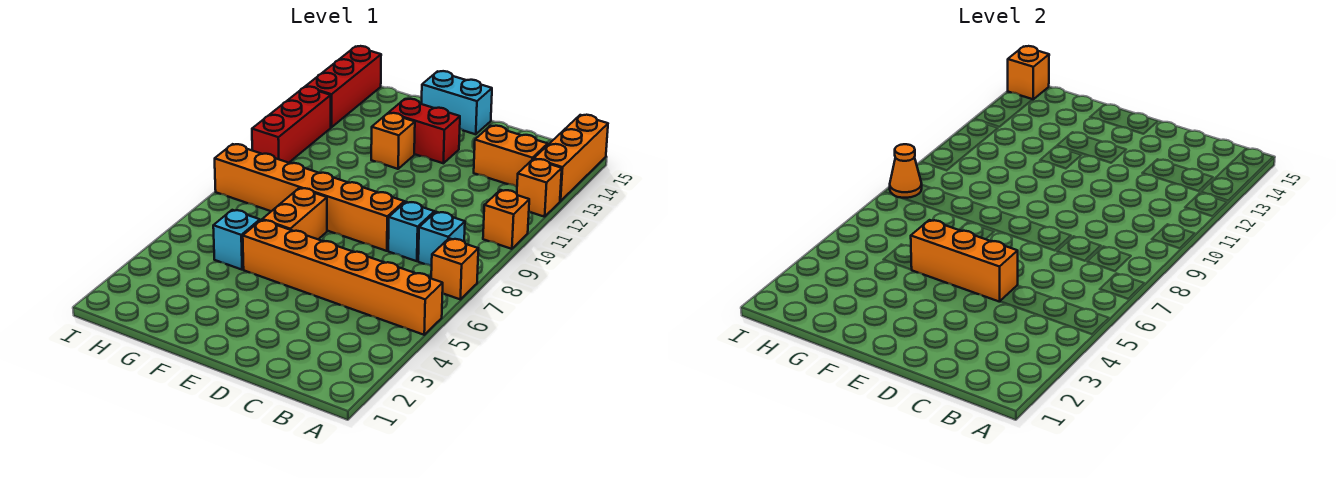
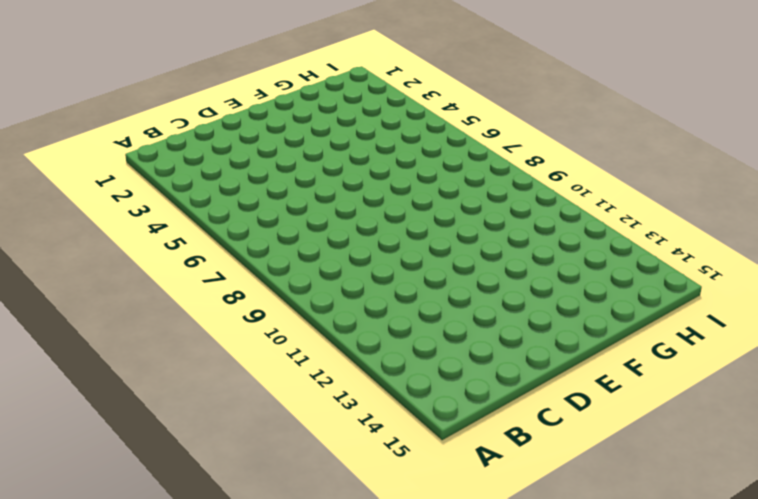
none -> orange brick A5:F5 level 1
none -> orange brick A7 level 1
none -> orange brick A10 level 1

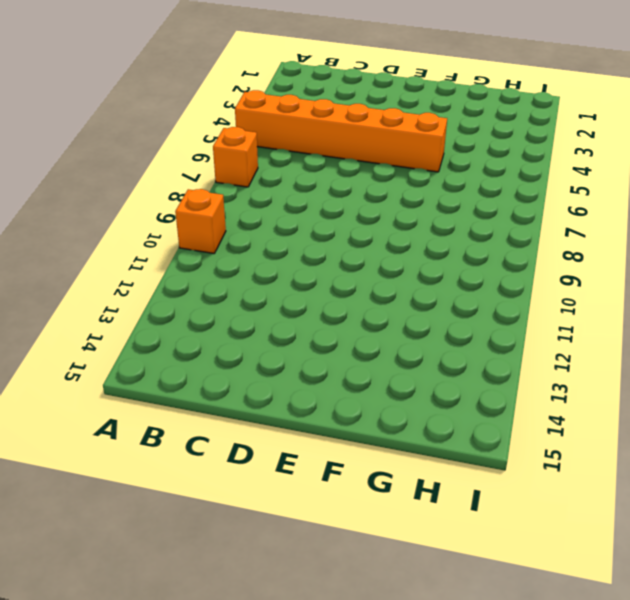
none -> orange brick A12 level 1
none -> orange brick A13:A15 level 1
none -> cyan brick B8 level 1

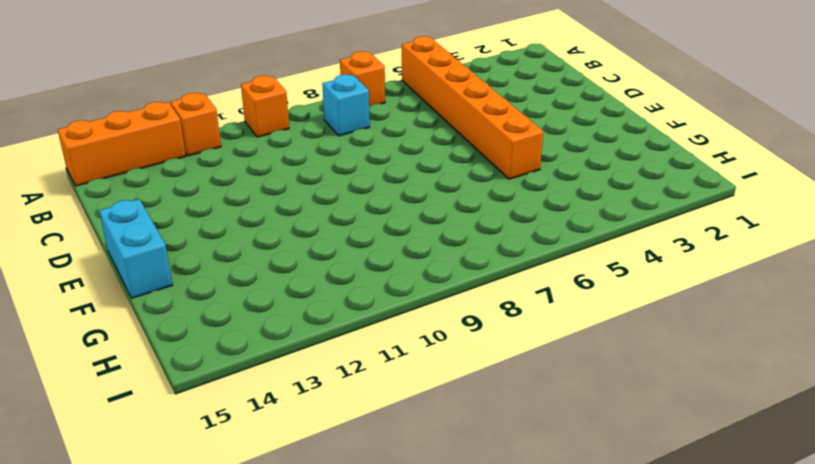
none -> orange brick B13:C13 level 1
none -> cyan brick C8 level 1
none -> orange brick D8:I8 level 1

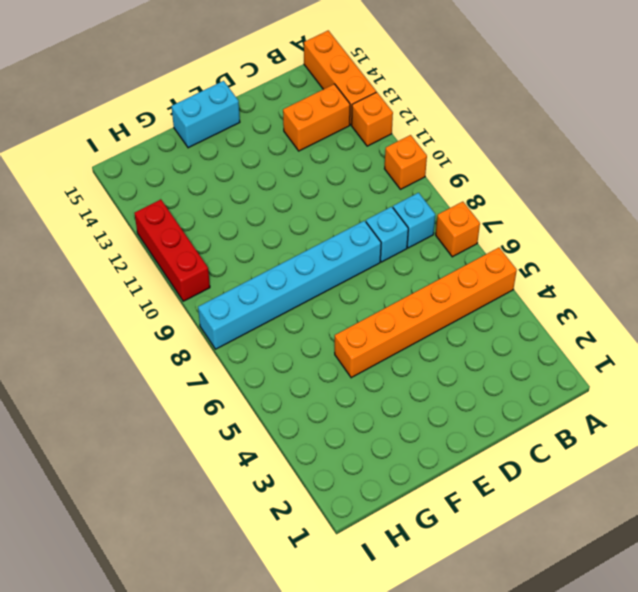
cyan brick D8:I8 level 1 -> orange brick D8:I8 level 1
none -> red brick E13:F13 level 1
none -> orange brick F6:F7 level 1
none -> orange brick F12 level 1

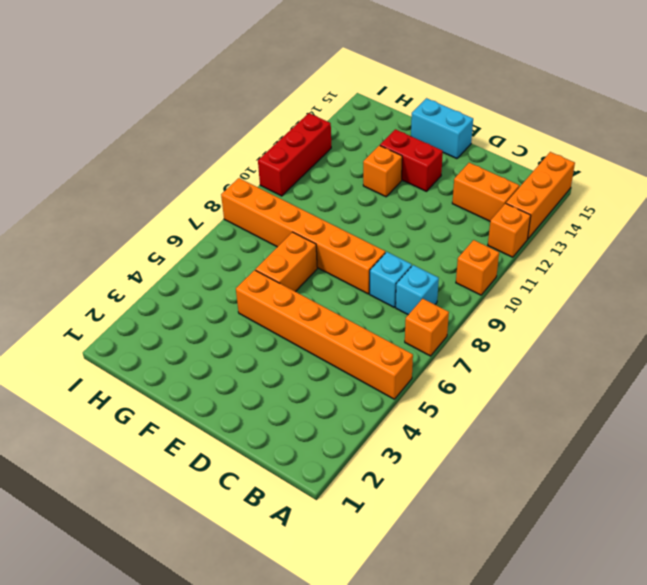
none -> cyan brick G5 level 1
none -> red brick I13:I15 level 1
none -> orange brick D5:F5 level 2

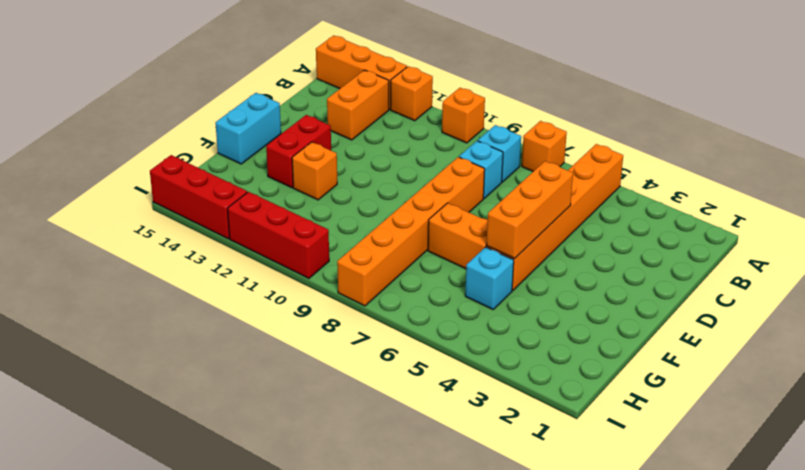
none -> orange cone I8 level 2
none -> orange brick I15 level 2

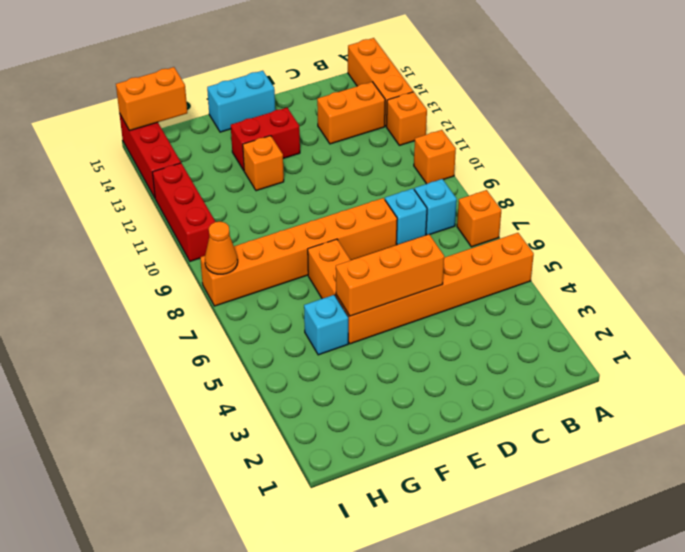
orange brick H15:I15 level 2 -> orange brick I15 level 2

